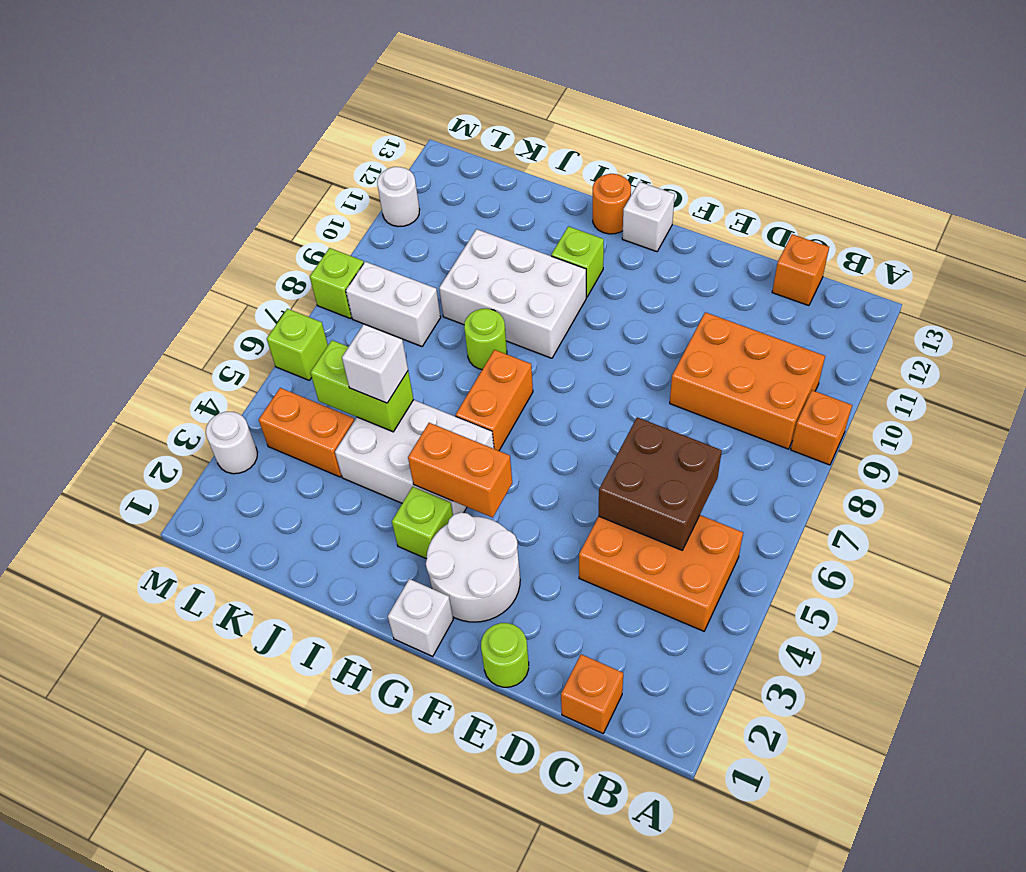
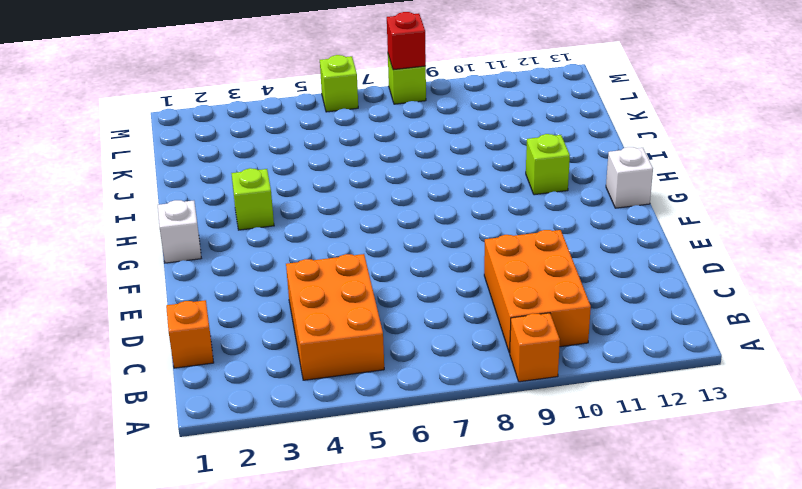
red brick M8 level 2 -> none
none -> orange brick C13 level 1
none -> lime round brick E1 level 1
none -> white round brick F2:G3 level 1

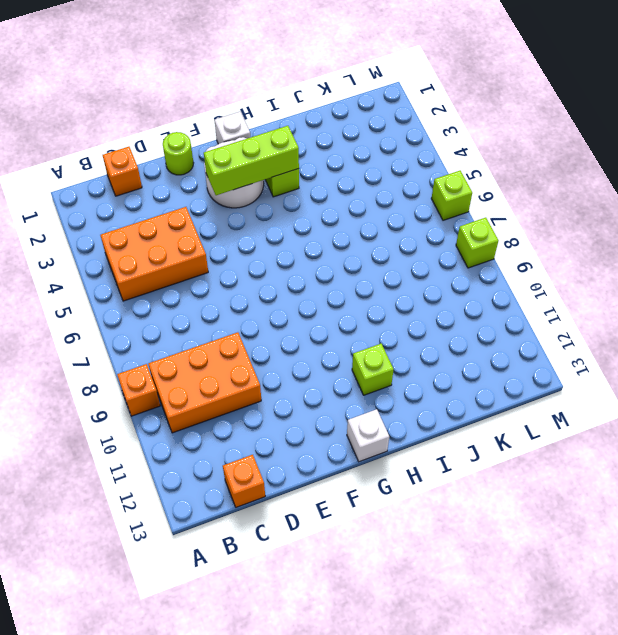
lime brick F3:H3 level 2 -> none
none -> white brick H4:J5 level 1
none -> orange brick H6:H7 level 1
none -> white brick H9:J10 level 1

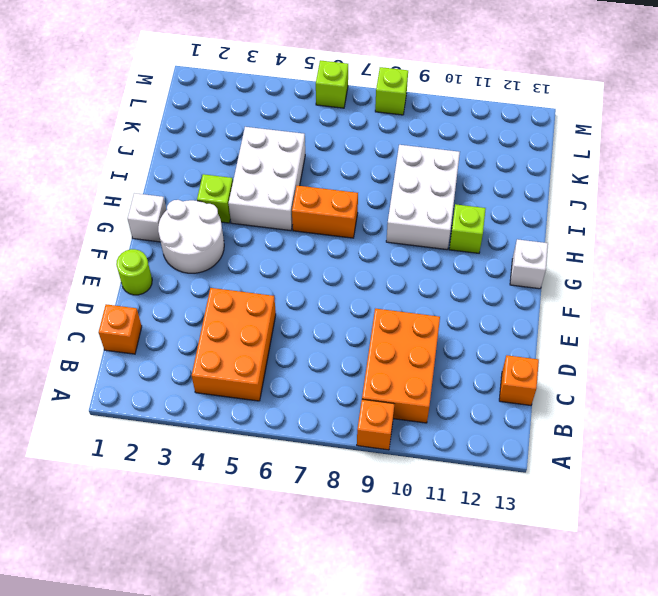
none -> orange round brick H13 level 1
none -> lime round brick I8 level 1
none -> orange brick K4:L4 level 1

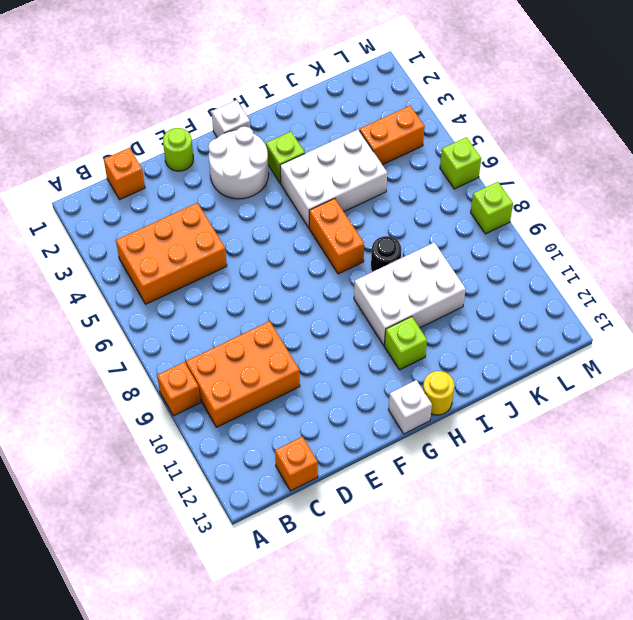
yellow round brick H13 level 1 -> orange round brick H13 level 1
black round brick I8 level 1 -> lime round brick I8 level 1
none -> white brick K8:L8 level 1
none -> white round brick M3 level 1
none -> white round brick M11 level 1

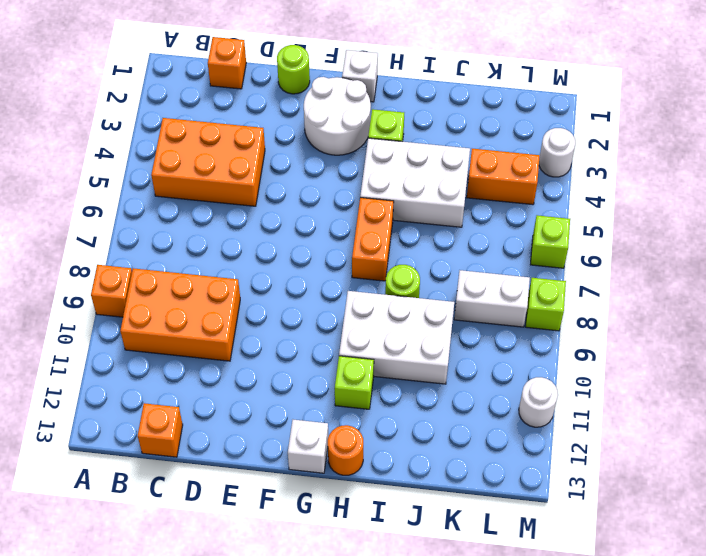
none -> brown brick C5:D6 level 2
none -> orange brick G4:H4 level 2
none -> lime brick J5:K5 level 2

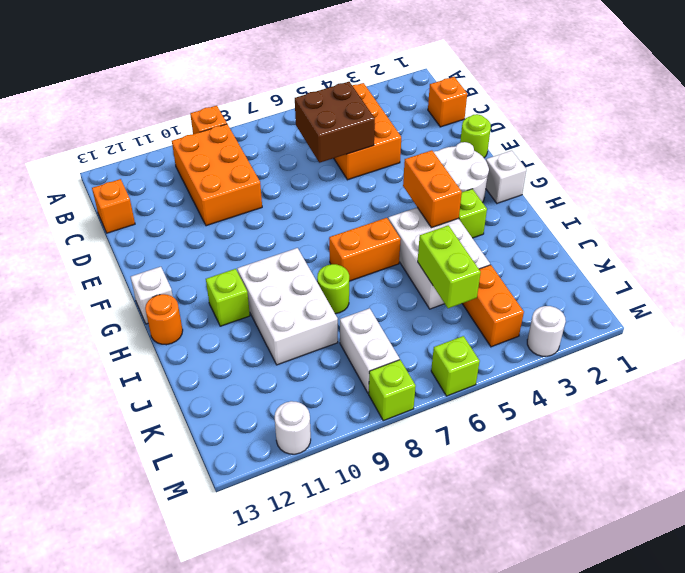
none -> white brick J5 level 3

